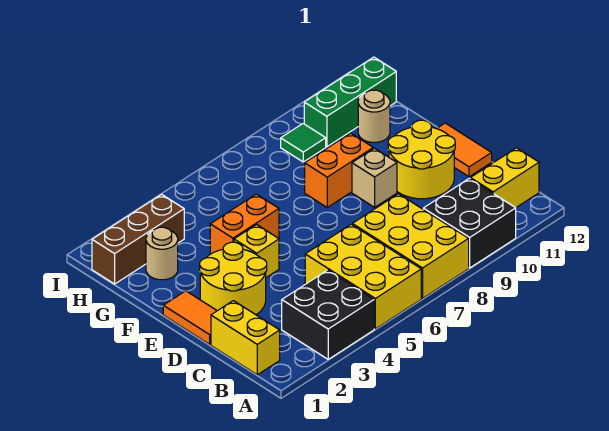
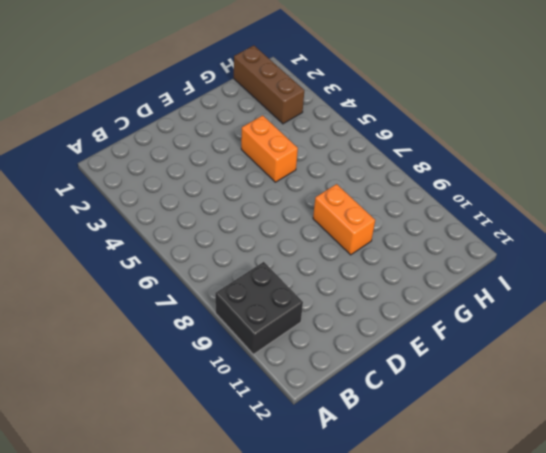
none -> black brick A3:B4 level 1
none -> yellow brick A5:C6 level 1
none -> yellow brick A7:C8 level 1

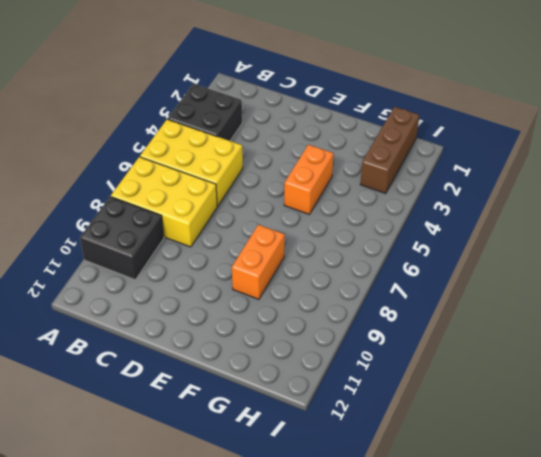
none -> yellow brick B1:C1 level 1
none -> yellow brick B11:B12 level 1
none -> orange tile D1:E1 level 1

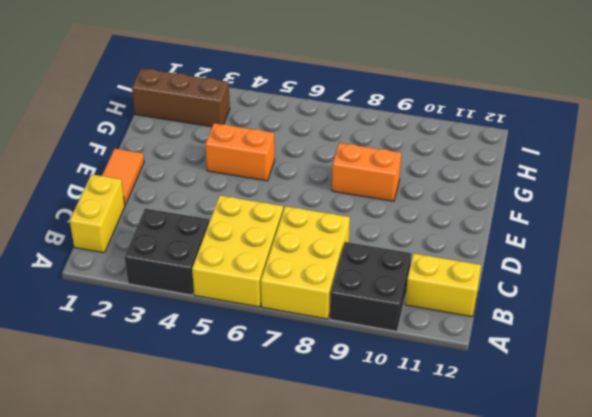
none -> yellow round brick D2:E3 level 1
none -> yellow round brick D10:E11 level 1
none -> orange tile D12:E12 level 1

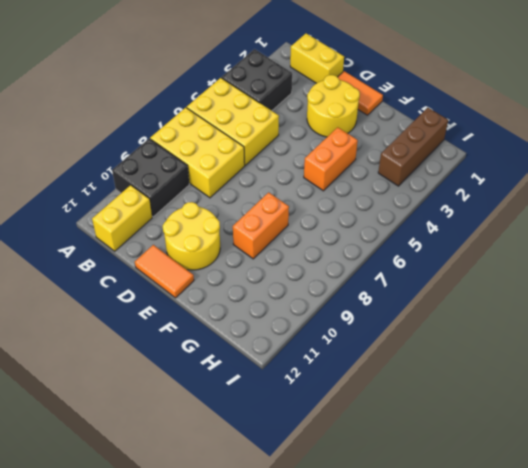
none -> yellow brick E4 level 1
none -> tan brick E9 level 1
none -> tan round brick G2 level 1

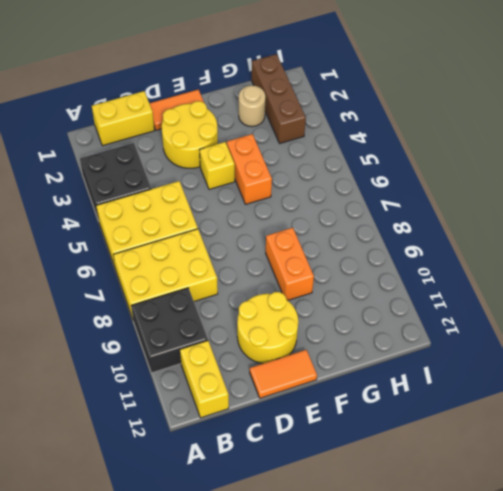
none -> tan brick E9 level 1
none -> tan round brick G11 level 1
none -> green tile H9 level 1

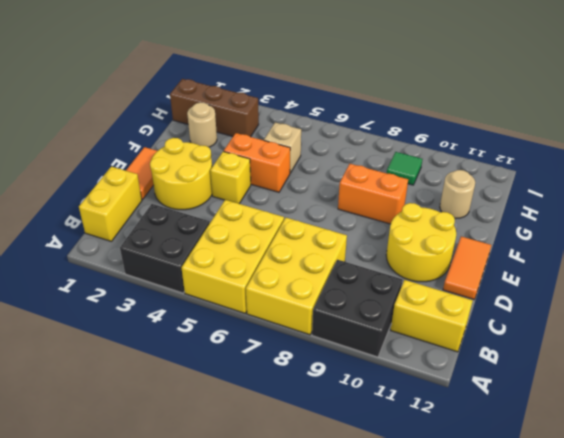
tan brick G5 level 1 -> tan brick E9 level 1
none -> green brick H10:H12 level 1

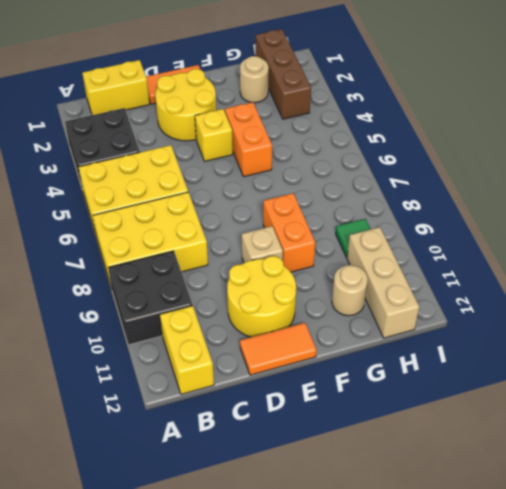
tan brick H10:H12 level 1 -> green brick H10:H12 level 1

